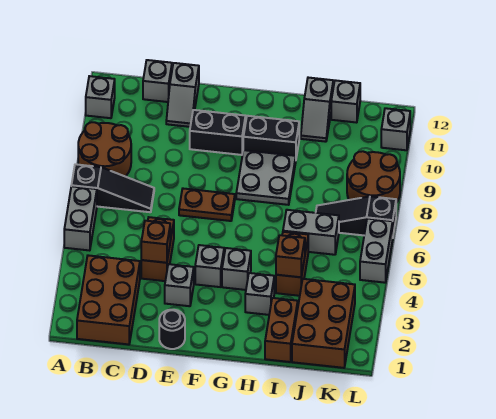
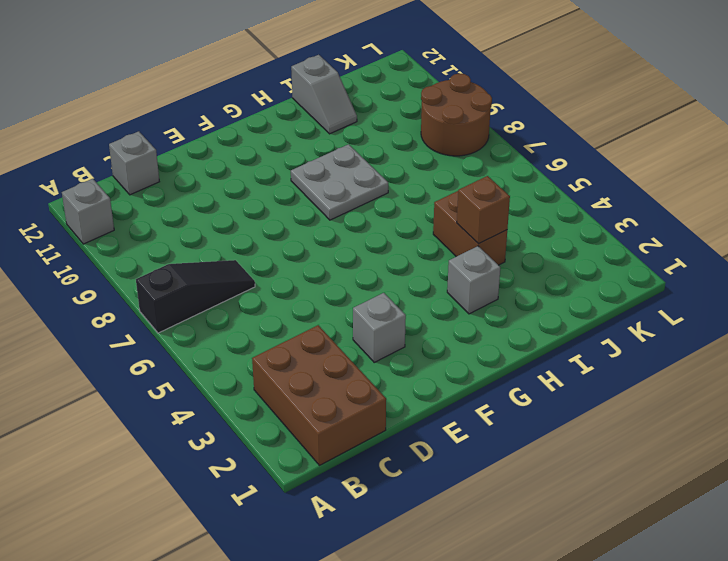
none -> grey brick A5:A6 level 1
none -> brown round brick A8:B9 level 1
none -> brown brick D4:D5 level 1

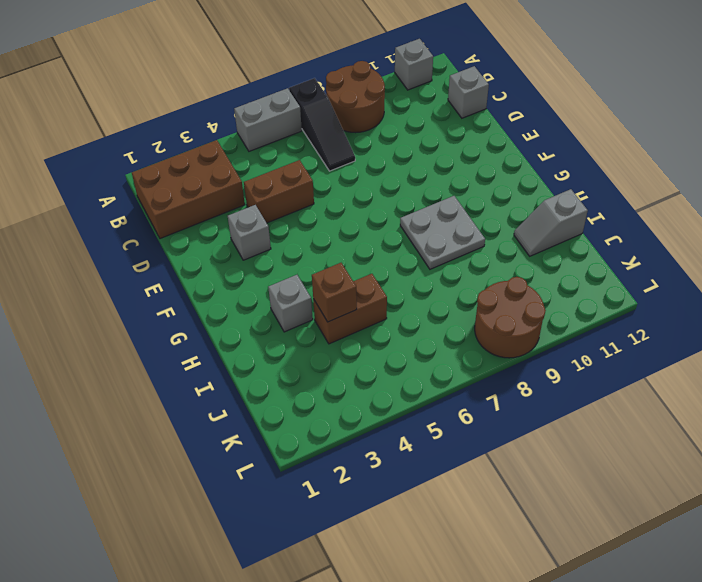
none -> grey slope D11:D12 level 1 top 12
none -> black round brick E1 level 1
none -> brown plate E7:F7 level 1

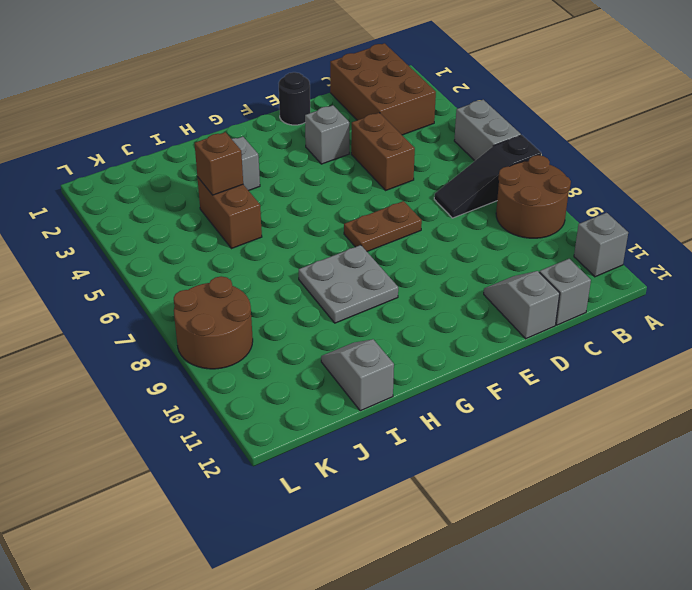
none -> black brick E10:F10 level 1
none -> grey brick F4 level 1
none -> grey brick G4 level 1

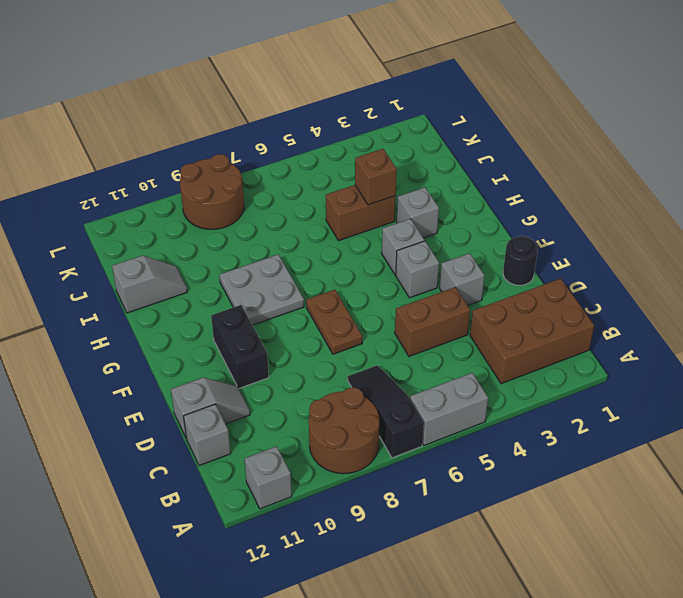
none -> black brick G10:H10 level 1
none -> brown brick I1:I2 level 1
none -> grey brick I6:J6 level 1

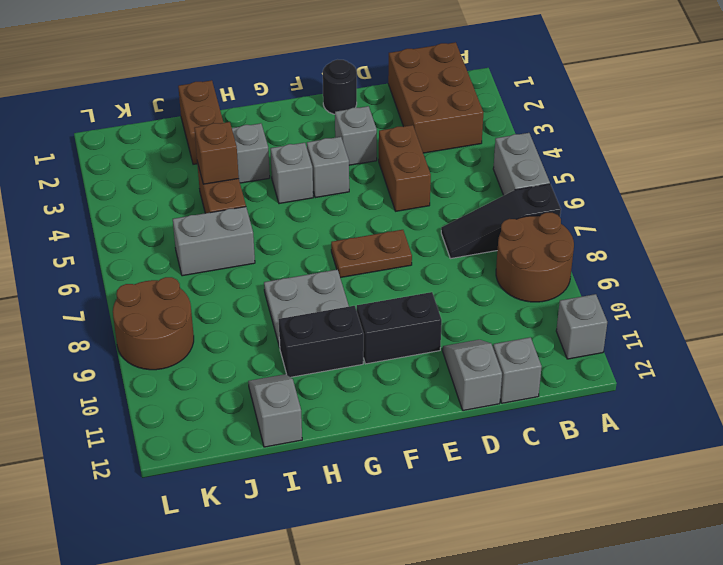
none -> brown brick J1:K3 level 1
none -> black slope J7:L7 level 1 top L
none -> grey brick J12 level 1

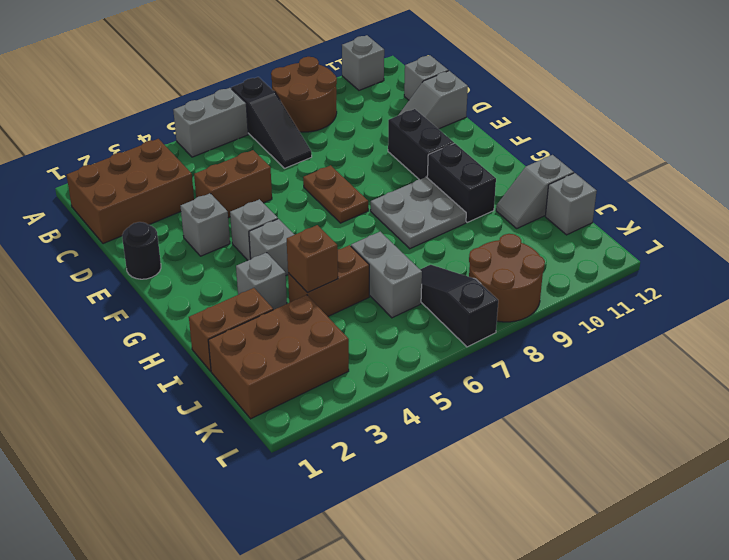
none -> grey brick L5:L6 level 1
none -> grey brick L11 level 1
none -> brown brick D4 level 2

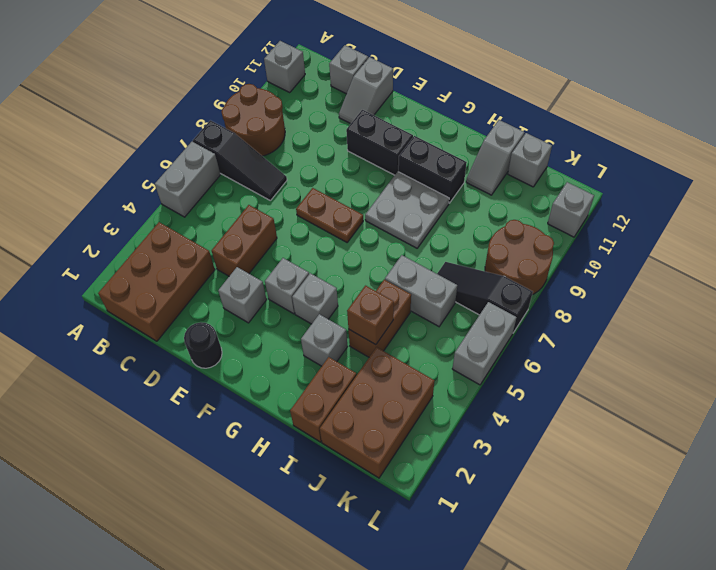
none -> brown brick D4 level 2

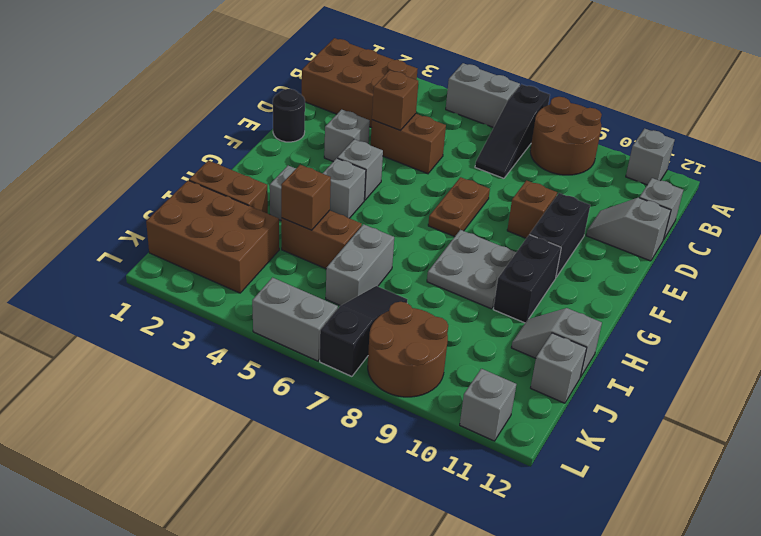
brown brick E9 level 1 -> none

